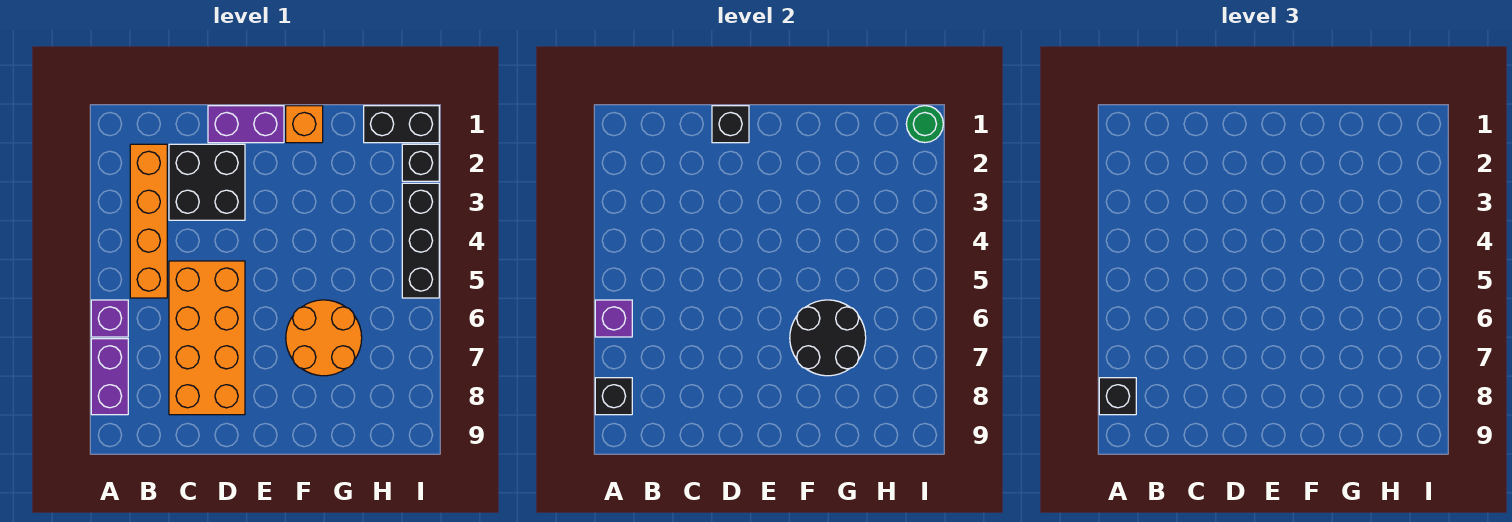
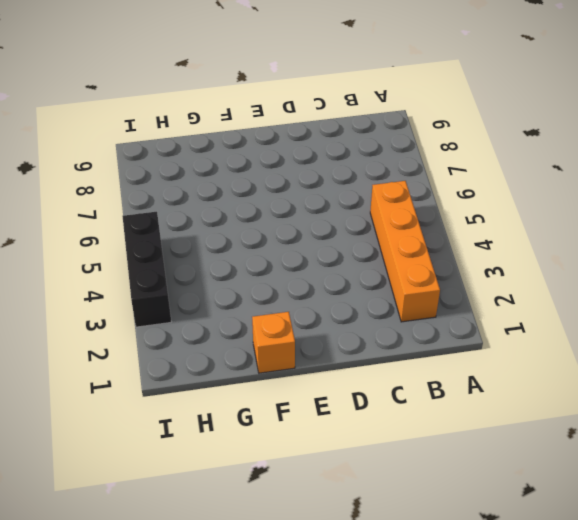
none -> purple brick A6 level 1
none -> purple brick A7:A8 level 1
none -> black brick C2:D3 level 1

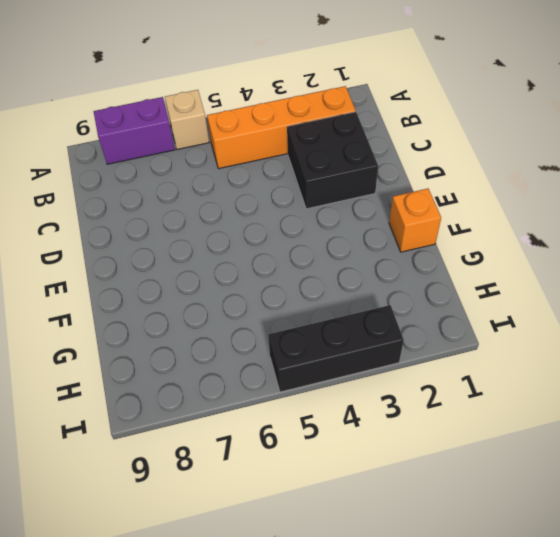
tan brick A6 level 1 -> purple brick A6 level 1
none -> orange brick C5:D8 level 1
none -> purple brick D1:E1 level 1
none -> orange round brick F6:G7 level 1

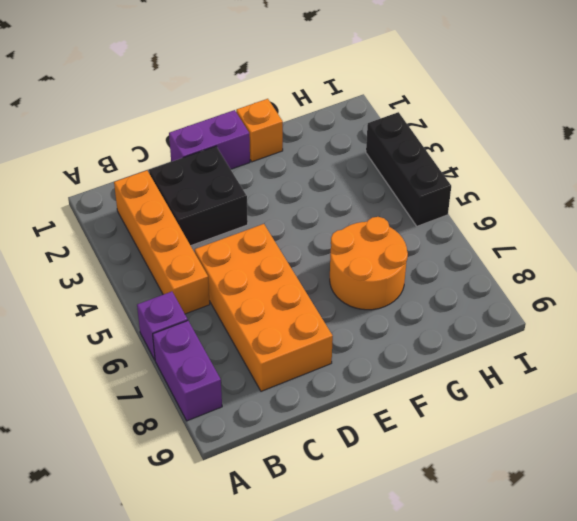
none -> black brick H1:I1 level 1
none -> black brick I2 level 1
none -> purple brick A6 level 2

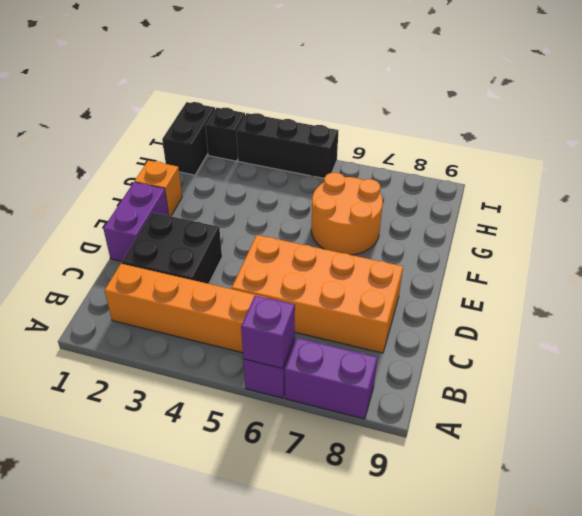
none -> black brick A8 level 2
none -> black brick D1 level 2
none -> black round brick F6:G7 level 2

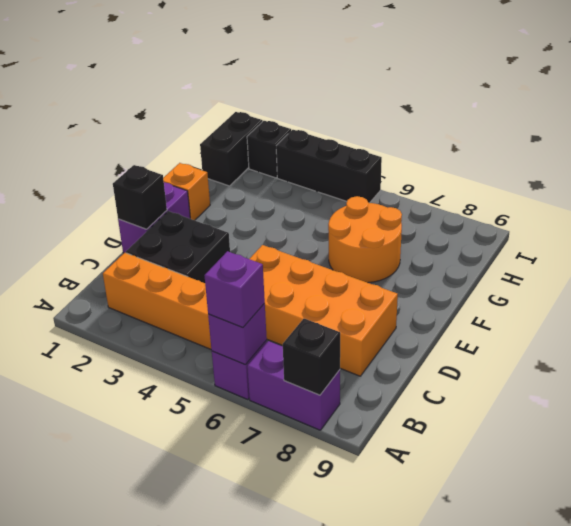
purple brick A6 level 3 -> none
none -> black round brick F6:G7 level 2
none -> green round brick I1 level 2
none -> black brick A8 level 3

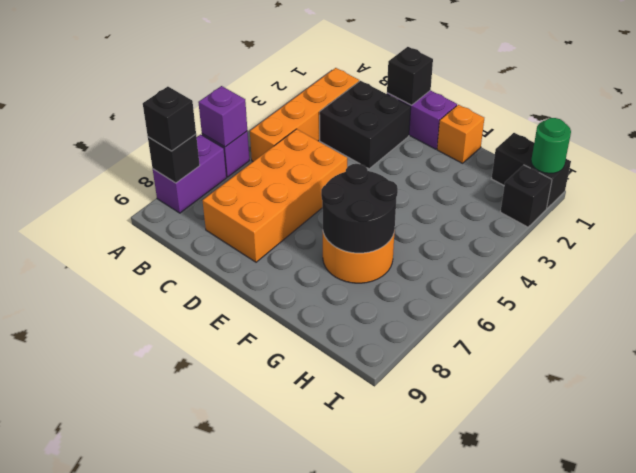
none -> black brick I3:I5 level 1

